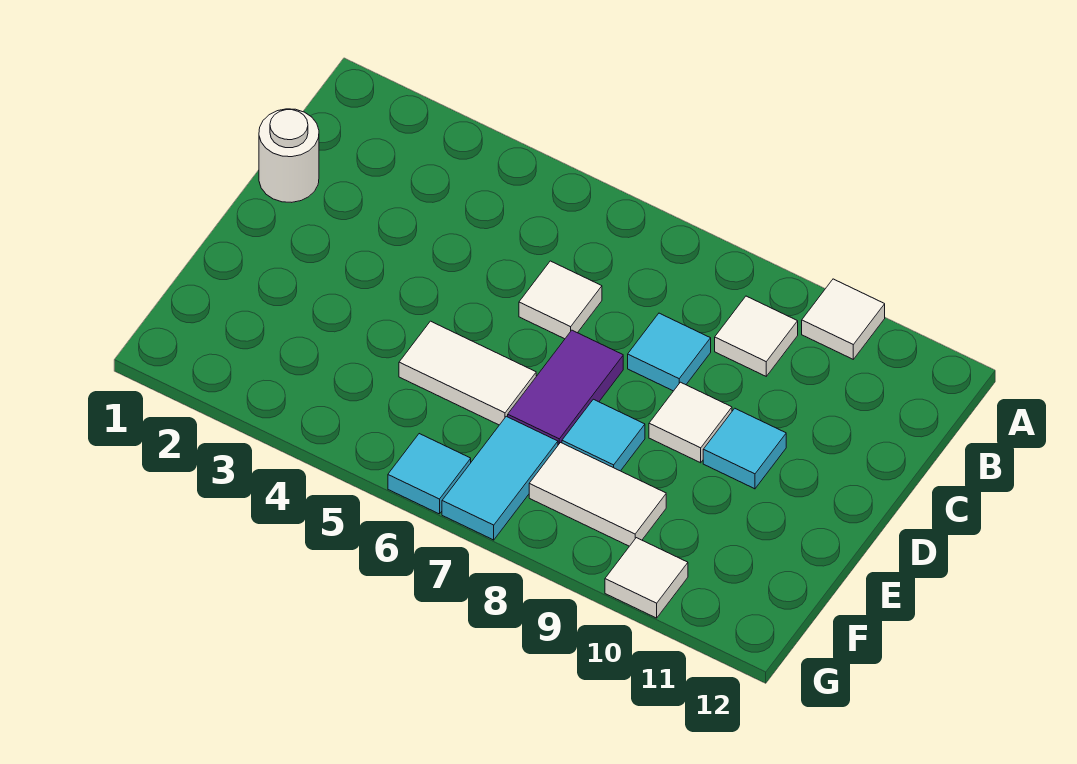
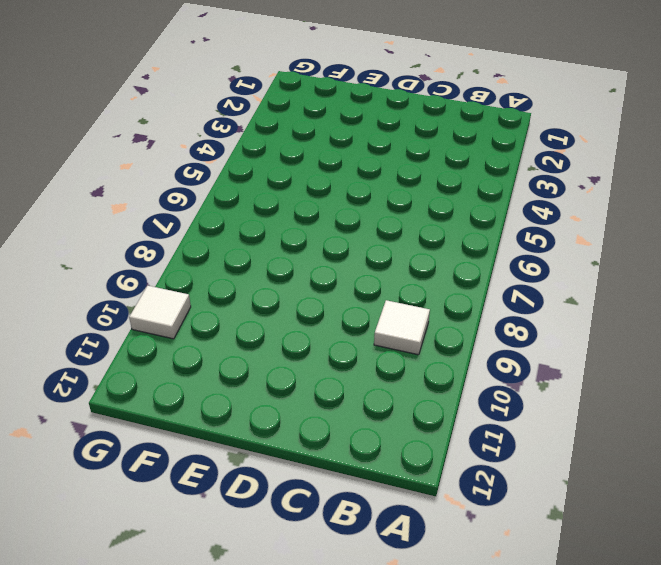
none -> white tile A10 level 1
none -> white round brick C1 level 1
none -> white tile C6 level 1

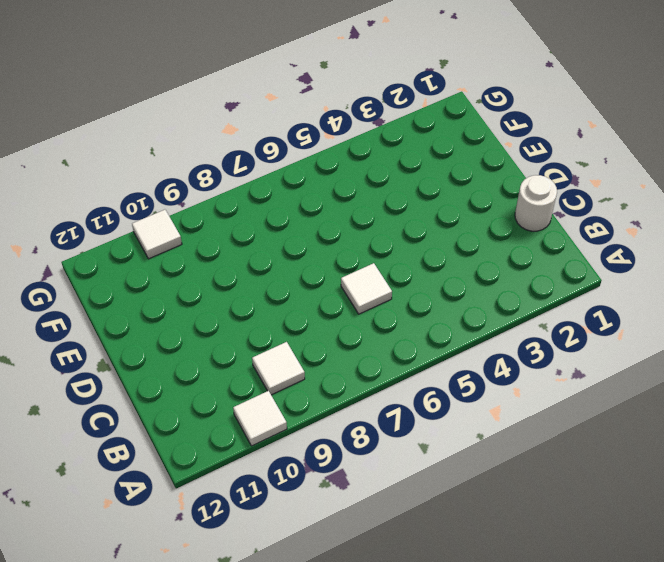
none -> cyan tile C8 level 1
none -> purple tile D7:E7 level 1
none -> white tile D9 level 1

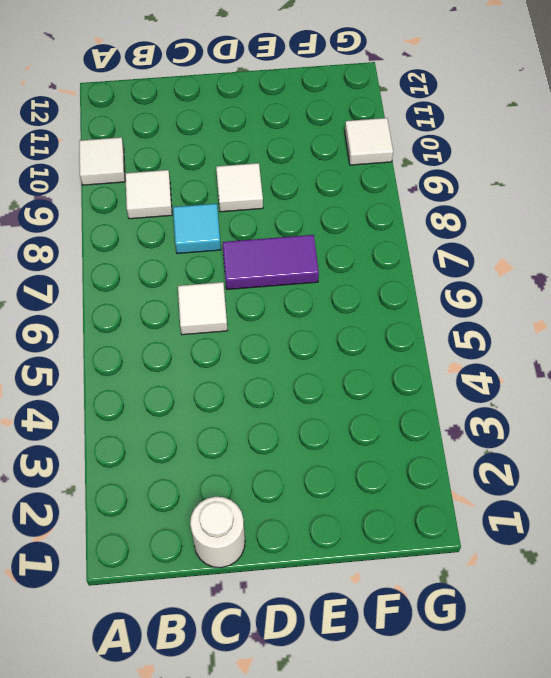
none -> cyan tile D10 level 1
none -> white tile E5:E6 level 1
none -> cyan tile E8 level 1

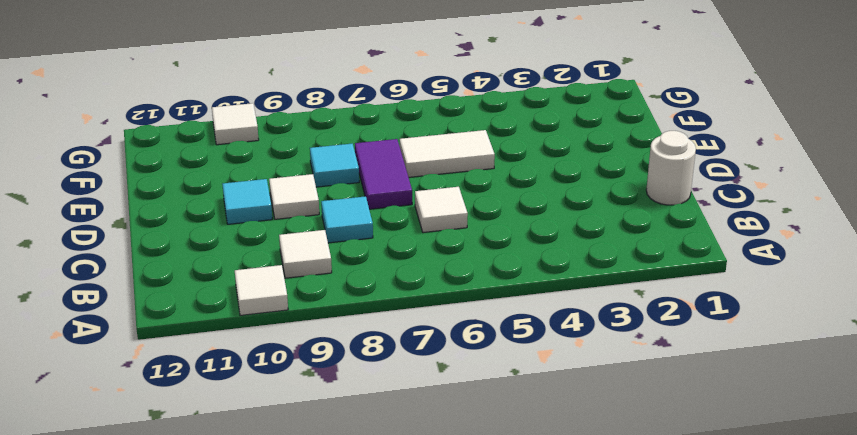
none -> cyan tile F7:G7 level 1
none -> white tile F8:F9 level 1
none -> cyan tile G6 level 1

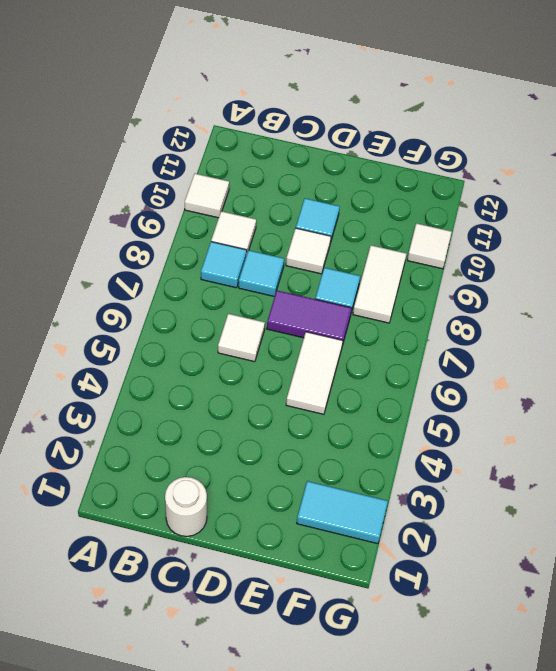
cyan tile B8 level 1 -> cyan tile G6 level 1
cyan tile F2:G2 level 1 -> cyan tile F7:G7 level 1

